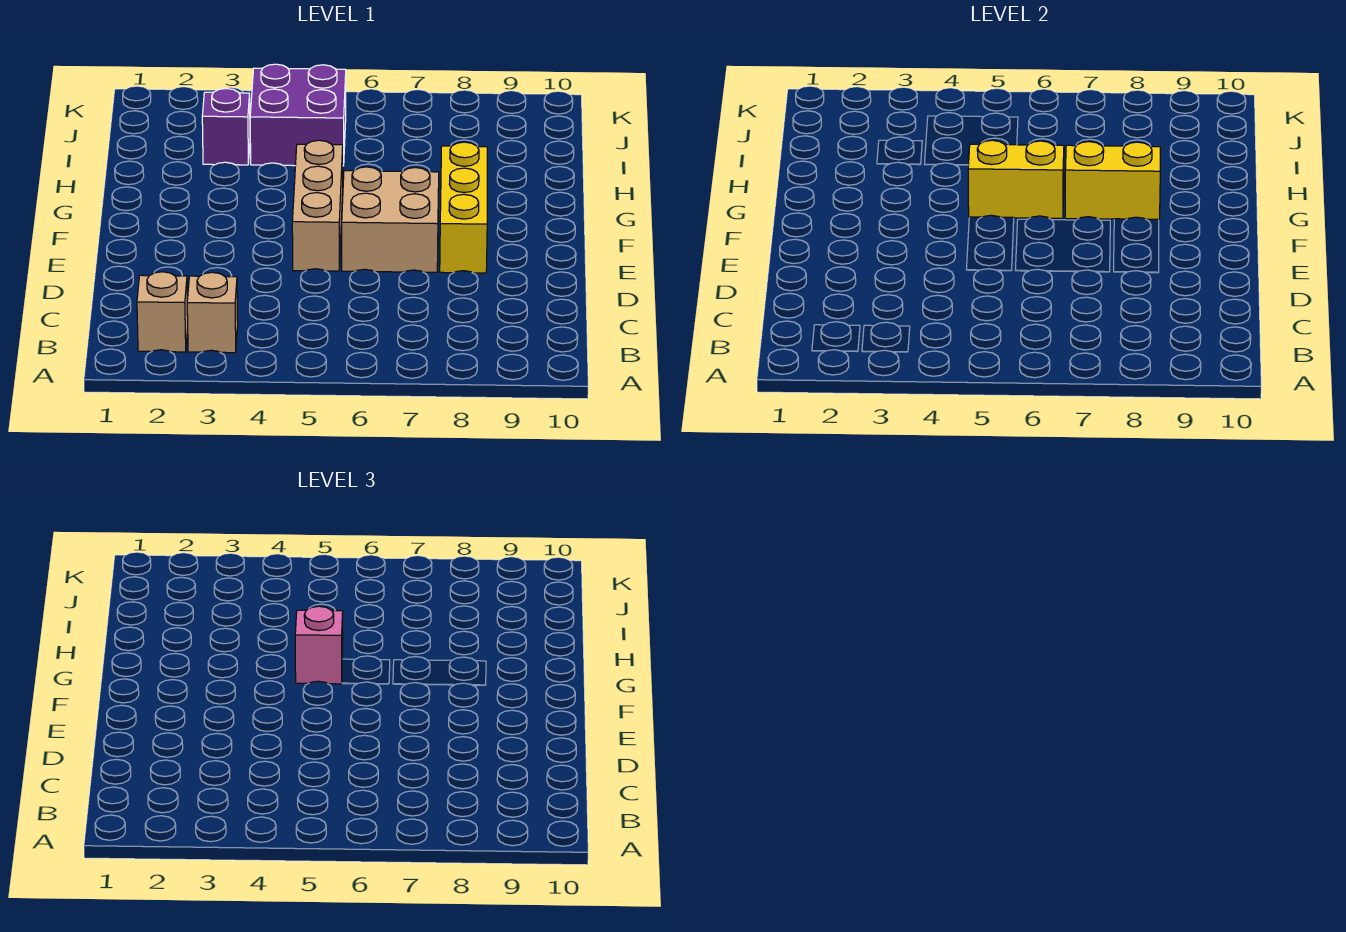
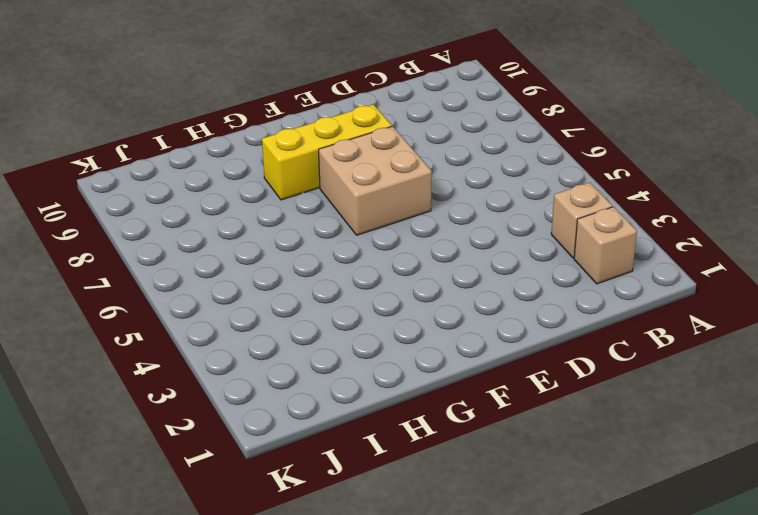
none -> tan brick E5:G5 level 1
none -> purple brick I3 level 1

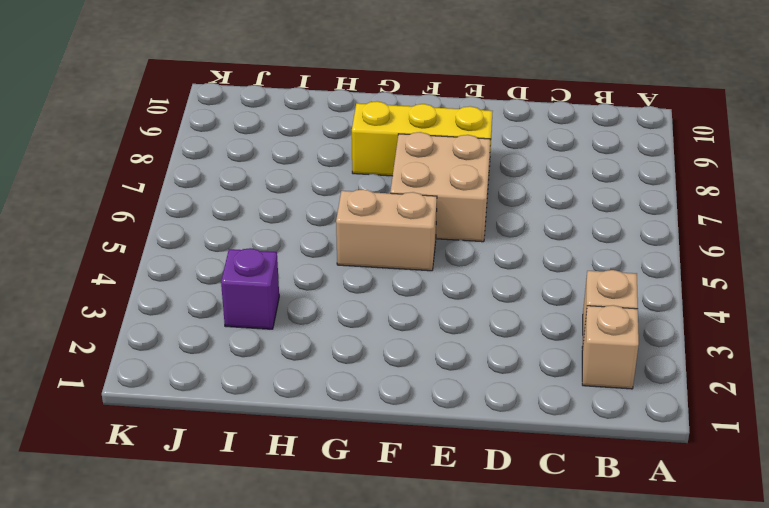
tan brick F5:G5 level 1 -> tan brick E5:G5 level 1
none -> purple brick I4:J5 level 1
none -> yellow brick G5:G6 level 2

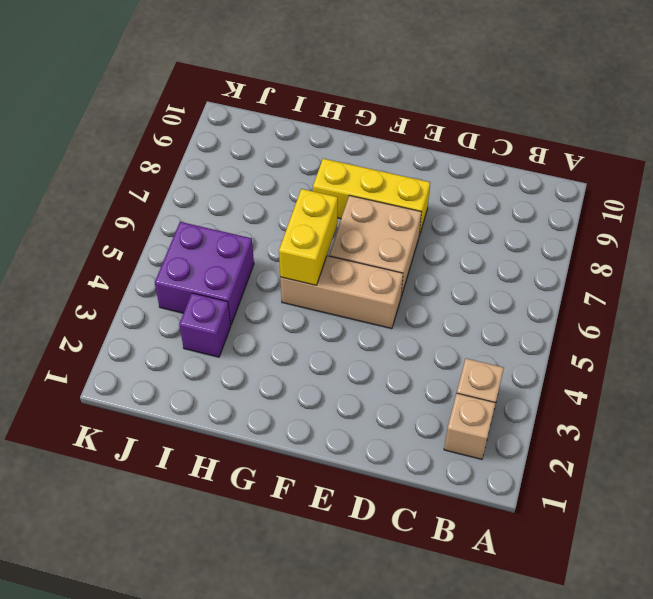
none -> yellow brick G7:G8 level 2
none -> pink brick G5 level 3

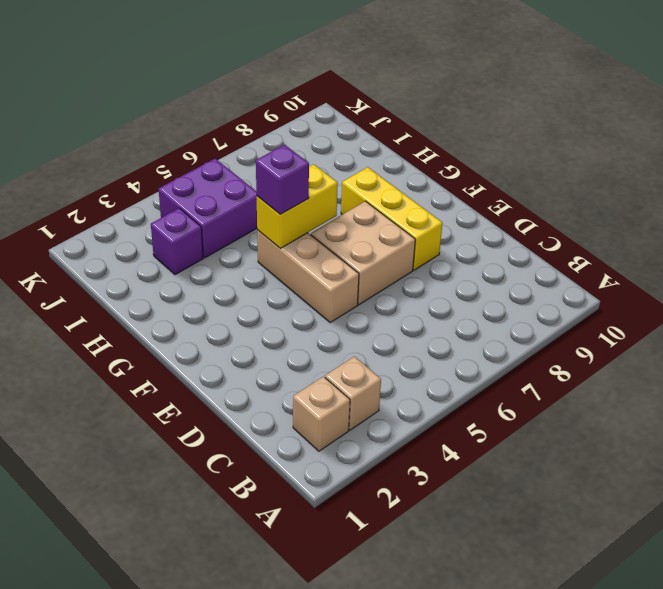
purple brick G5 level 3 -> pink brick G5 level 3
none -> yellow brick G7:G8 level 2

